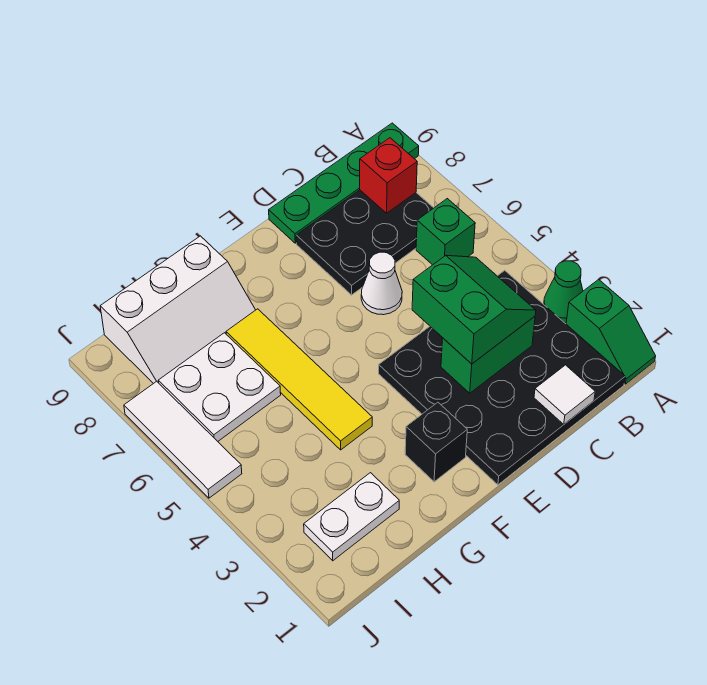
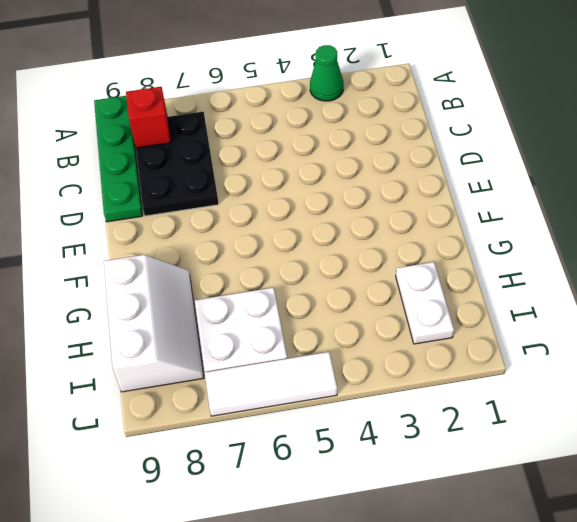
none -> green slope A1:A2 level 1 top 2
none -> black plate B1:E4 level 1
none -> green brick B6 level 1

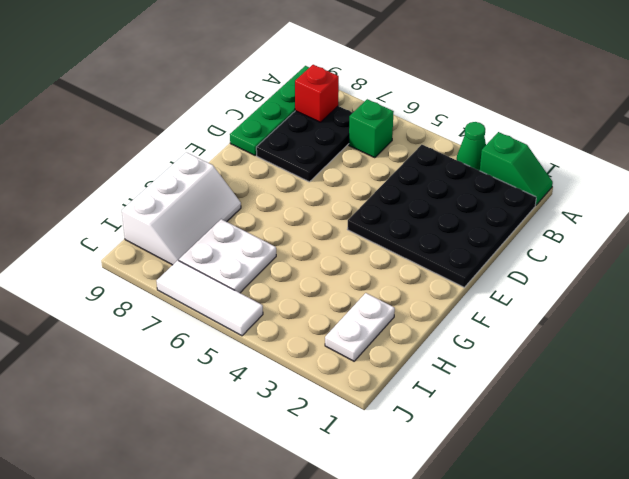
none -> white cone D6 level 1
none -> black brick F2 level 1
none -> yellow tile G4:G7 level 1

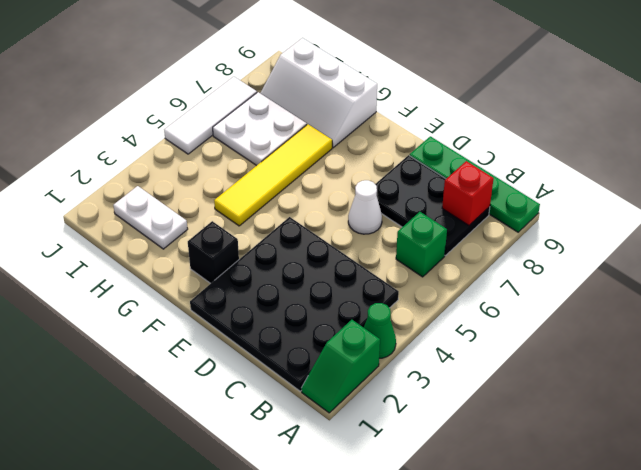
none -> white tile C1 level 2
none -> green brick C3:D3 level 2
none -> green slope C3:D4 level 3 top D

